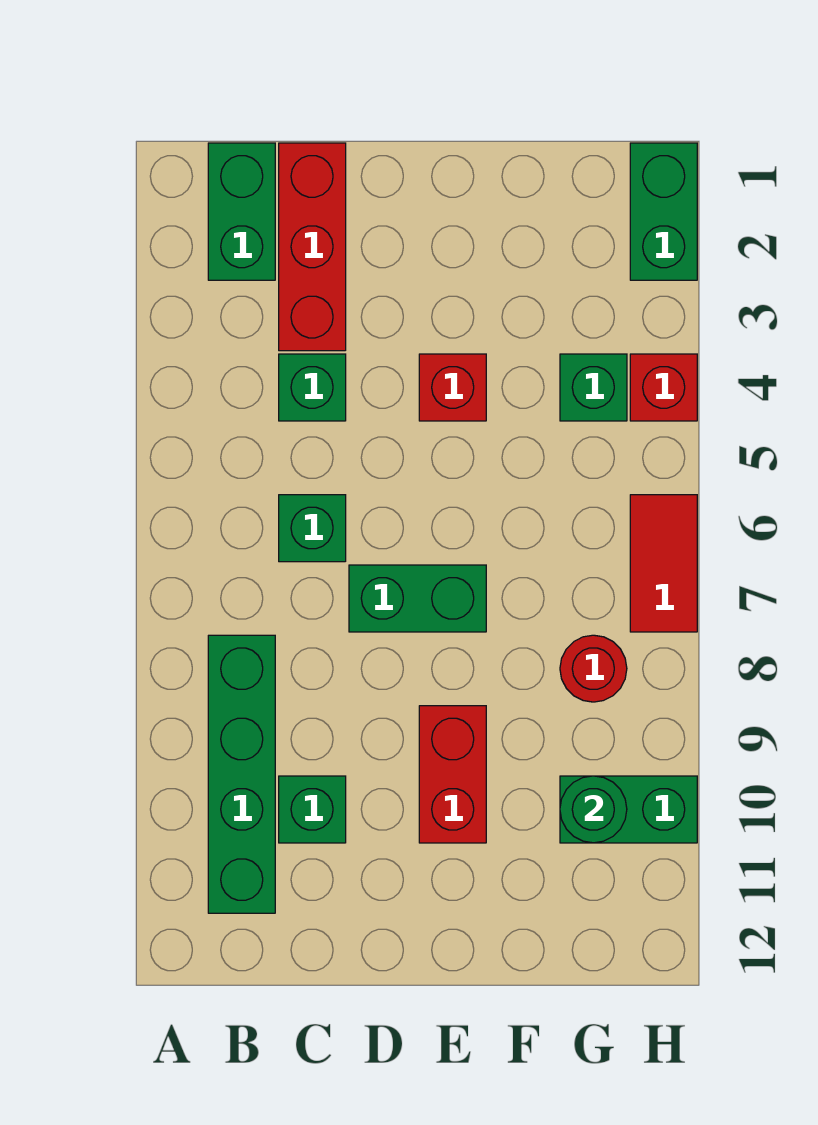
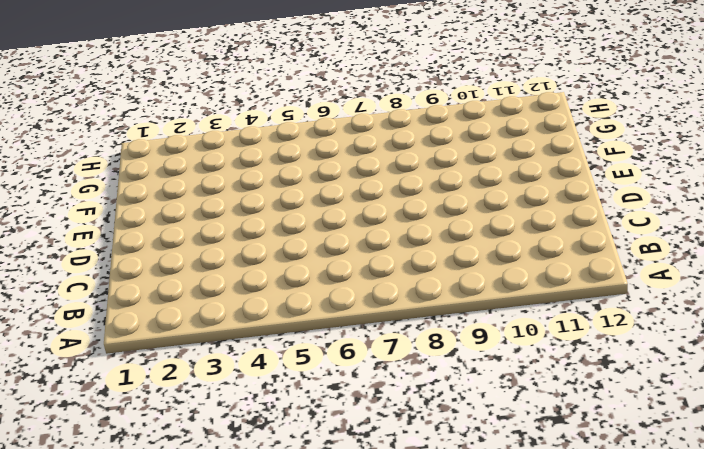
none -> green brick B1:B2 level 1
none -> green brick B8:B11 level 1
none -> red brick C1:C3 level 1

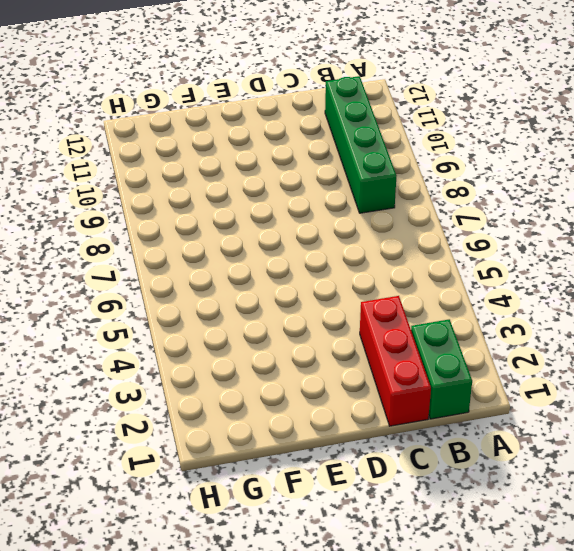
none -> green brick C4 level 1
none -> green brick C6 level 1
none -> green brick C10 level 1

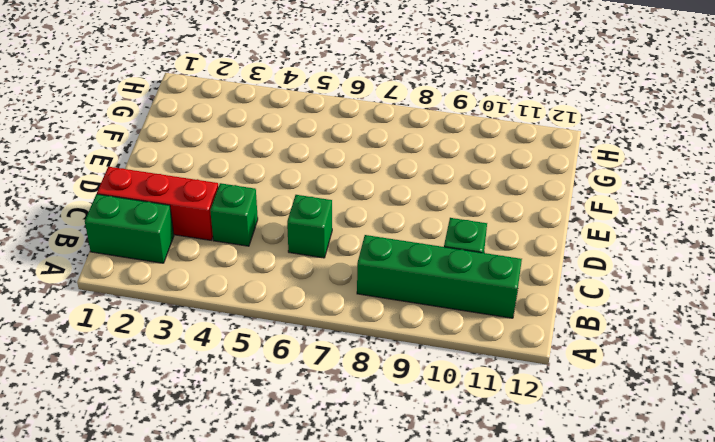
none -> green brick D7:E7 level 1
none -> red brick E4 level 1
none -> red brick E9:E10 level 1

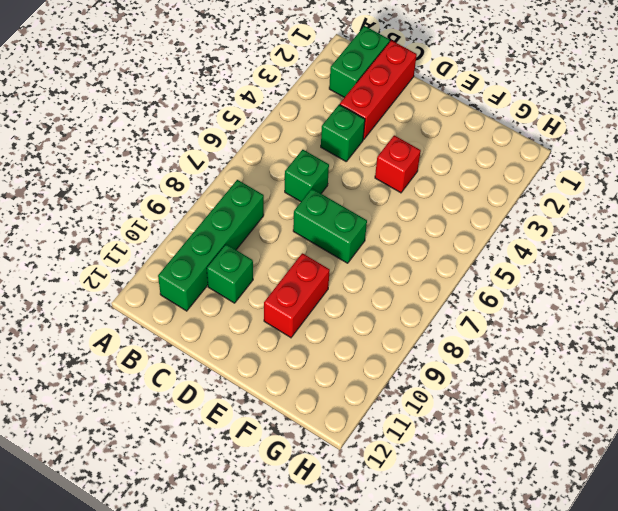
none -> green brick G4 level 1
none -> red round brick G8 level 1
none -> green brick G10:H10 level 1

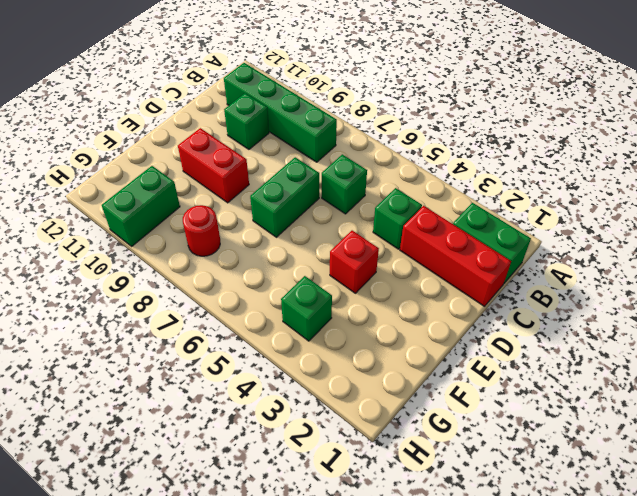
none -> green brick H1:H2 level 1
none -> red brick H4 level 1
none -> red tile H6:H7 level 1

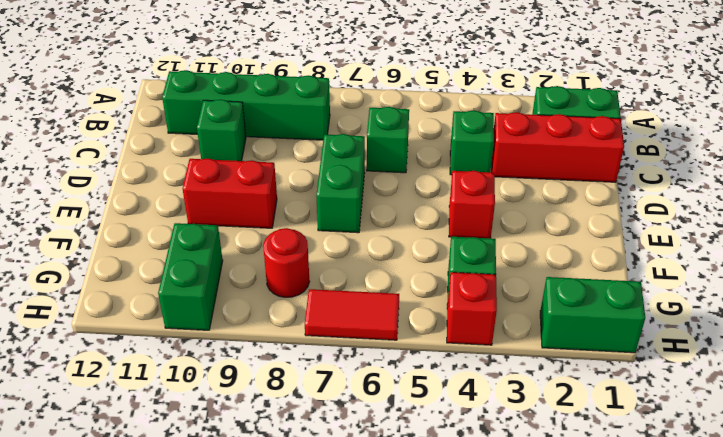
none -> green round brick G10 level 2

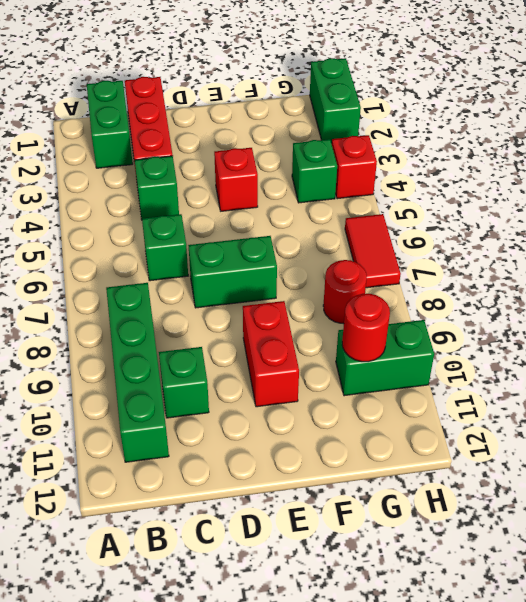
red round brick G10 level 2 -> green round brick G10 level 2

